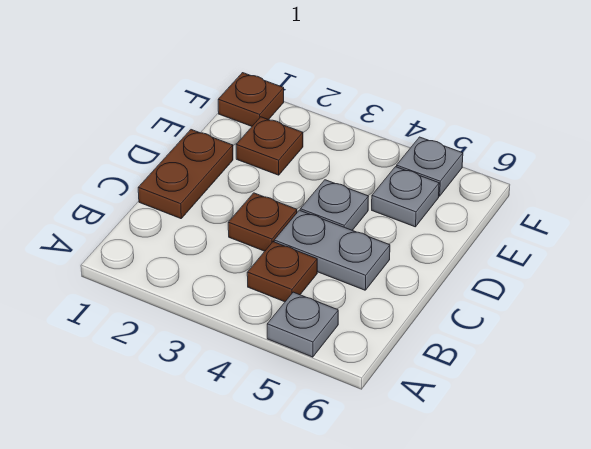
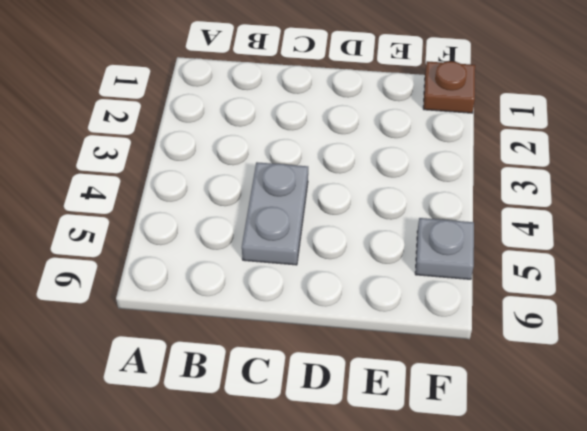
none -> grey plate A5 level 1
none -> brown plate B4 level 1

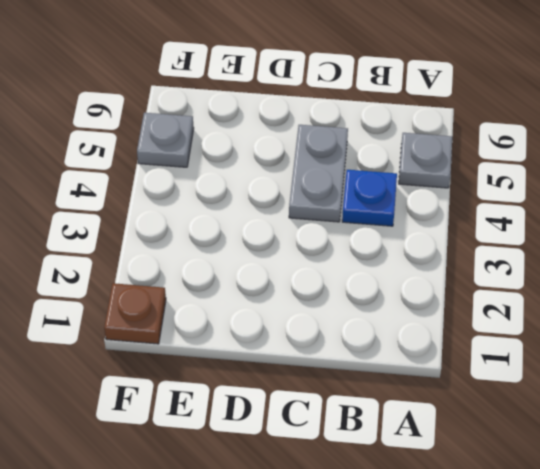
blue plate B4 level 1 -> brown plate B4 level 1
none -> brown plate C1:D1 level 1
none -> brown plate C3 level 1

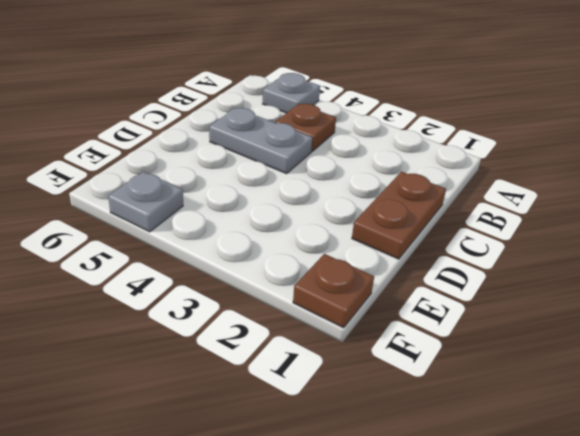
none -> brown plate C3 level 1
none -> grey plate D4 level 1

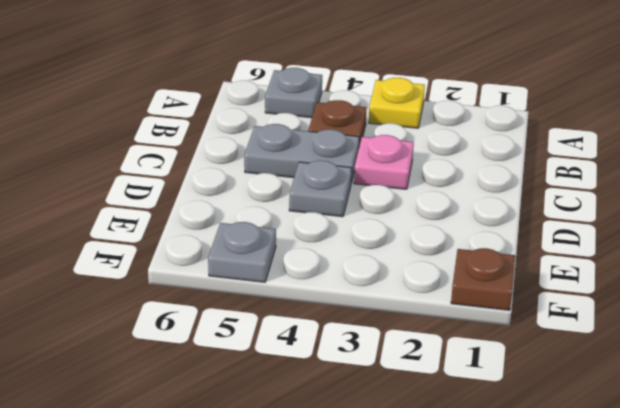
yellow plate A3 level 1 -> none
pink plate C3 level 1 -> brown plate C3 level 1
none -> brown plate C1:D1 level 1
none -> brown plate E2 level 1

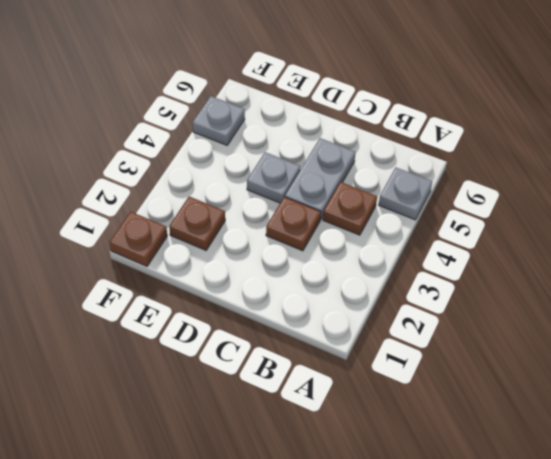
none -> brown plate C1:D1 level 1
none -> grey plate E5 level 1

